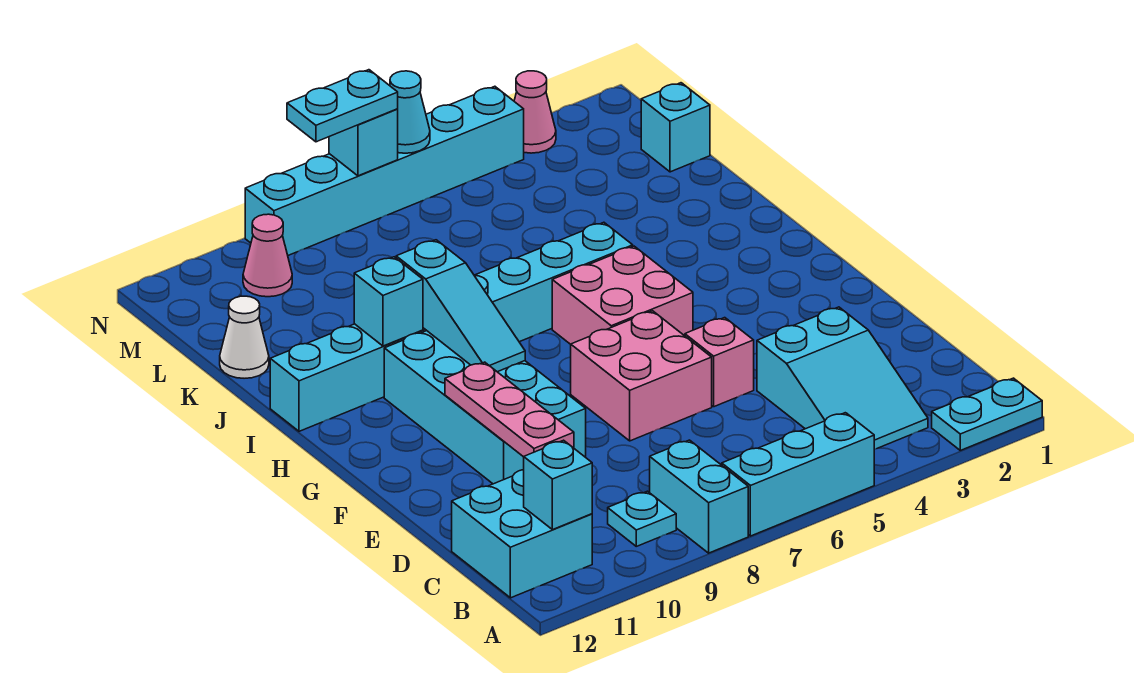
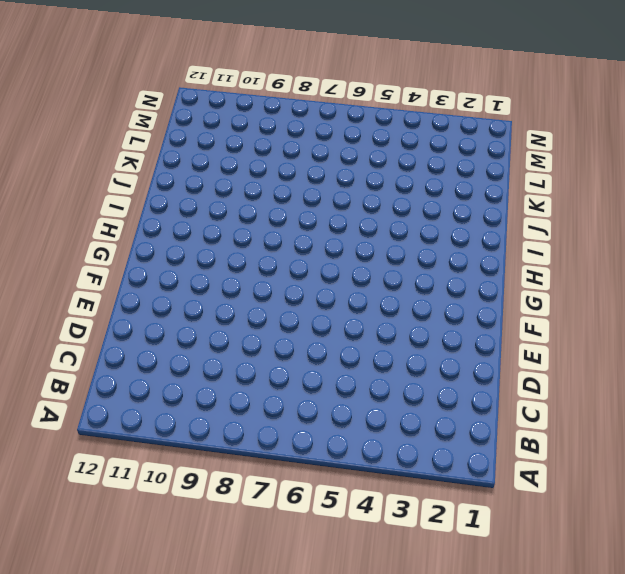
none -> cyan plate A1:A2 level 1
none -> cyan brick A5:A7 level 1
none -> cyan brick A8:B8 level 1

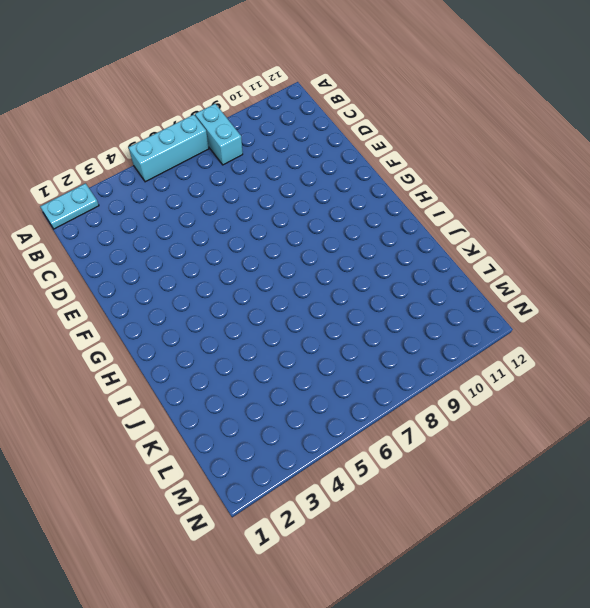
none -> cyan slope B3:D4 level 1 top D
none -> cyan plate B9 level 1
none -> cyan brick B11:C12 level 1

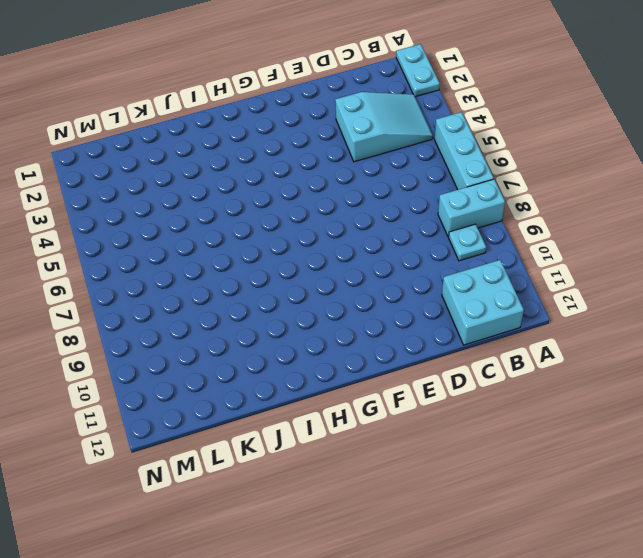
none -> pink brick E5 level 1
none -> pink brick E6:F7 level 1
none -> cyan brick E9:H10 level 1

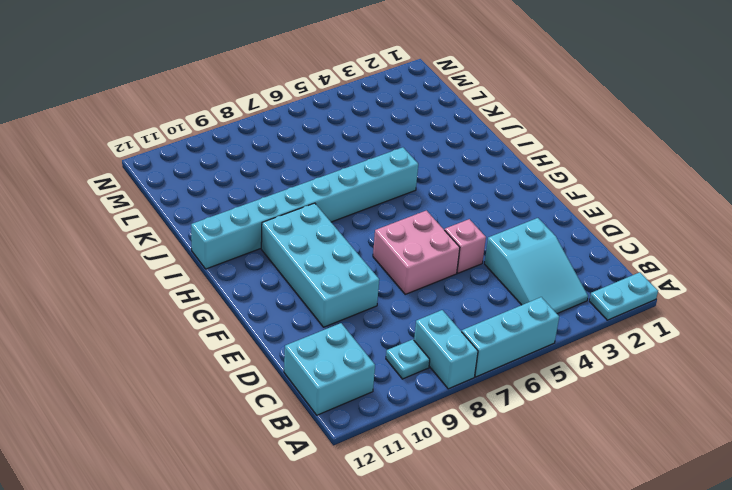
none -> pink brick G5:H6 level 1
none -> white cone K12 level 1
none -> cyan brick L1 level 1

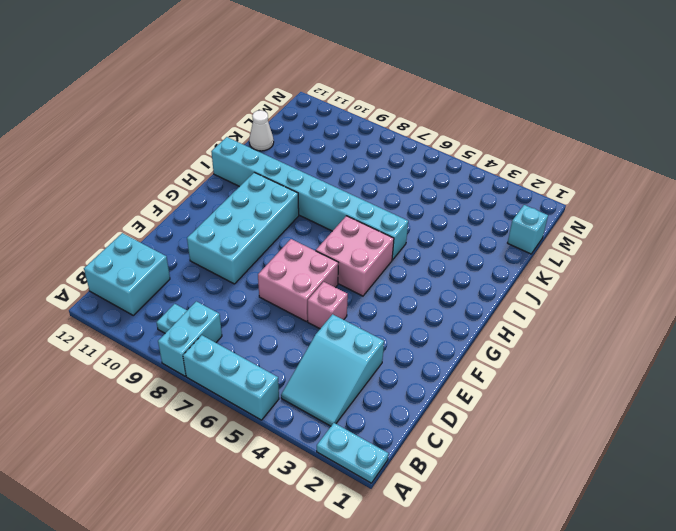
none -> pink cone M10 level 1
none -> pink cone N3 level 1
none -> cyan brick N4:N9 level 1

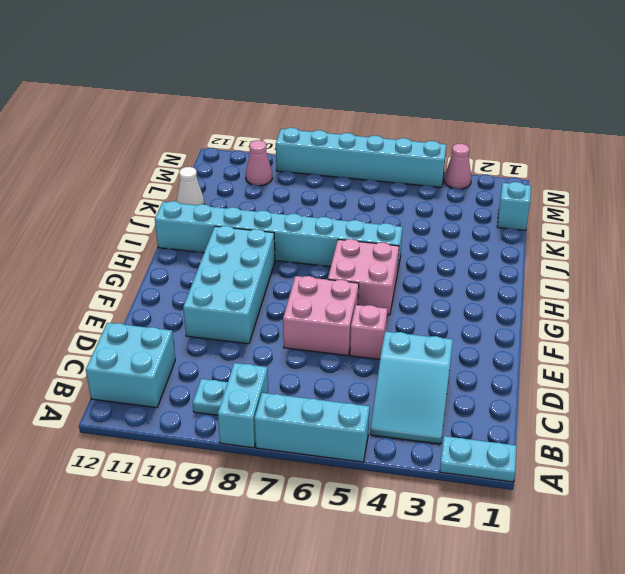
none -> cyan brick B11 level 2
none -> pink plate D10:F10 level 2
none -> cyan slope G9:I9 level 2 top I

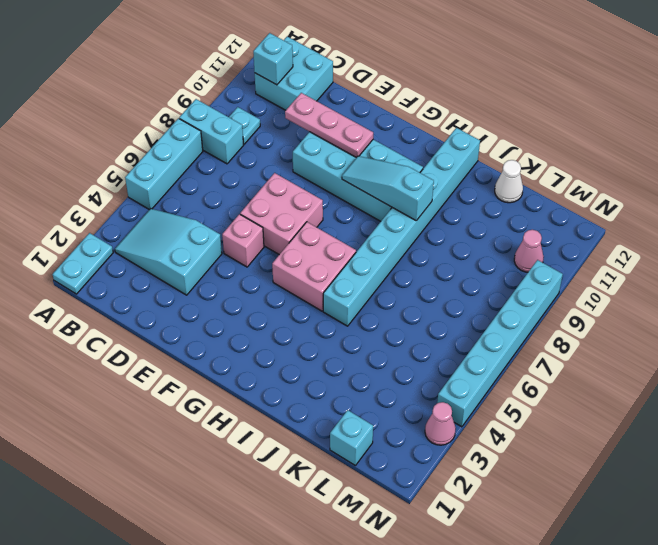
none -> cyan brick I10 level 2
none -> cyan cone N6 level 2
none -> cyan brick N7 level 2

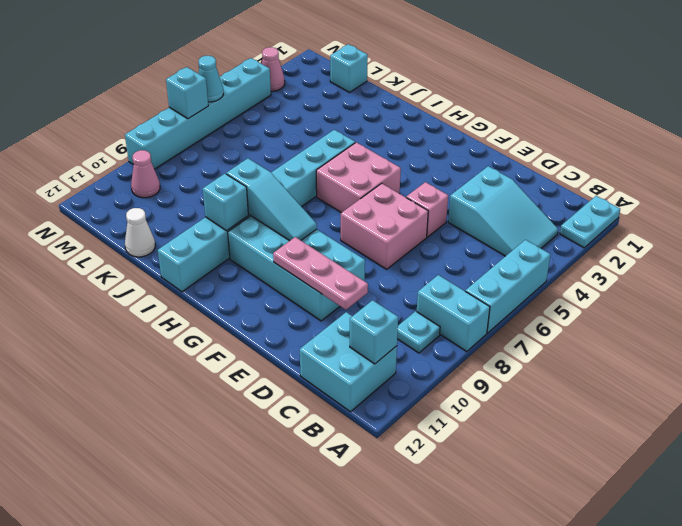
none -> cyan plate N7:N8 level 3

